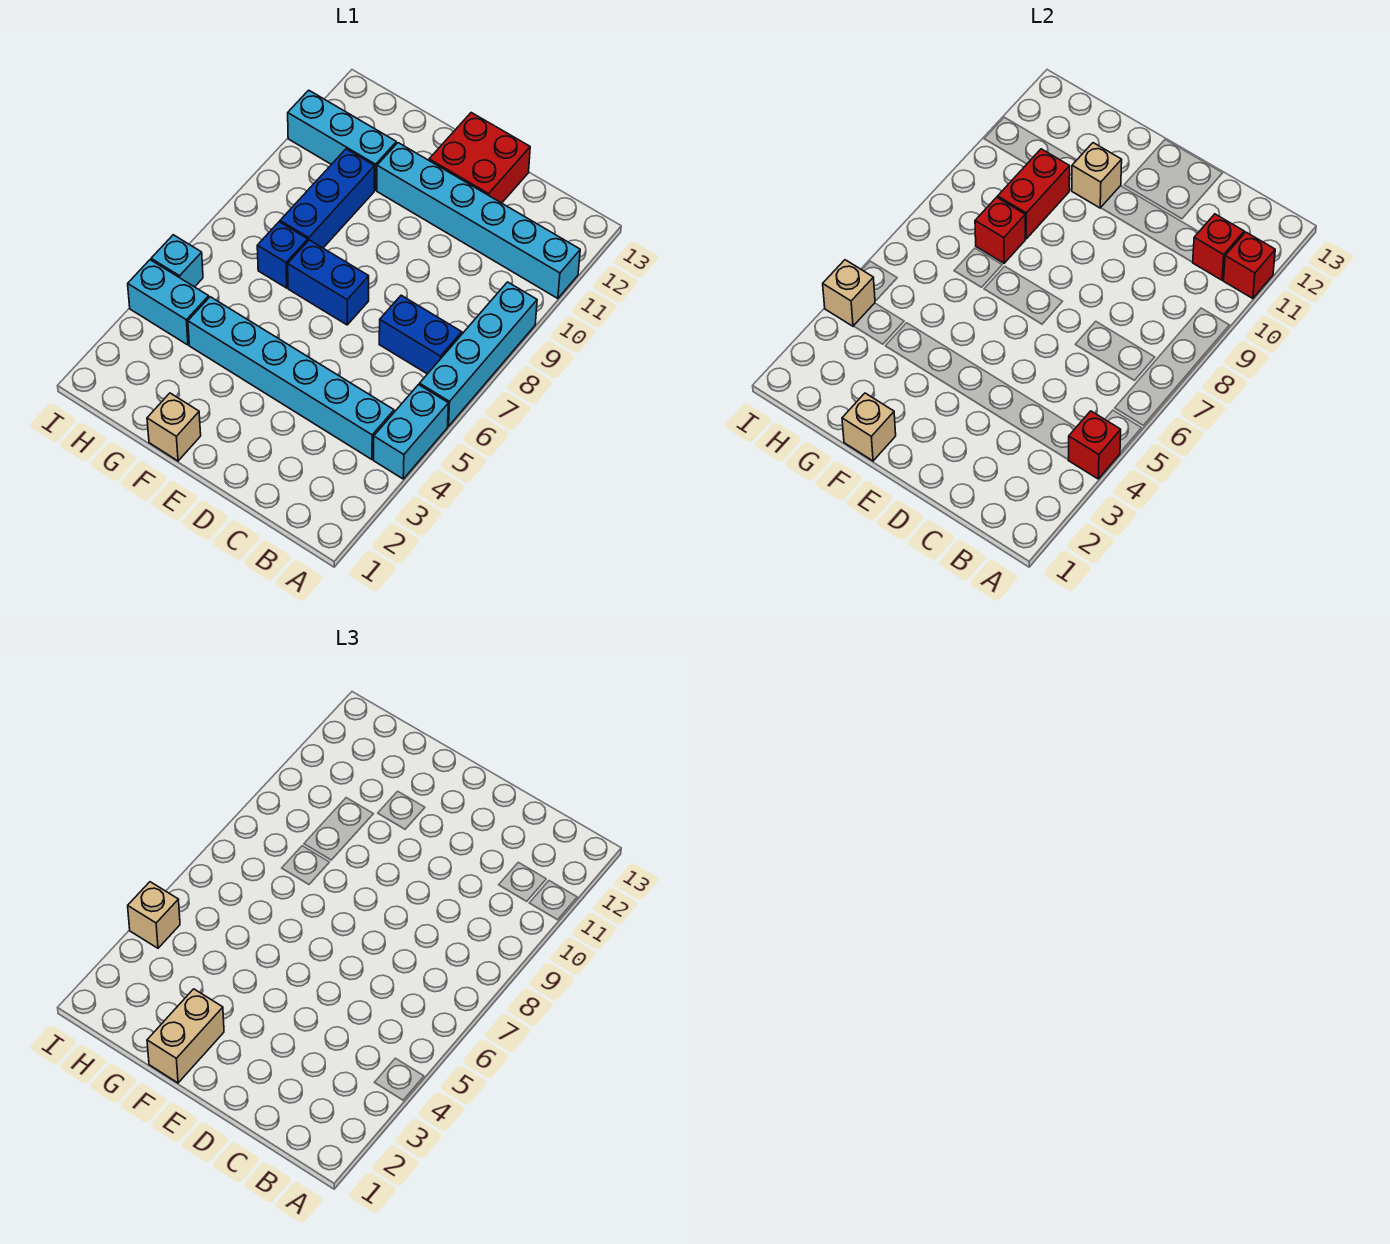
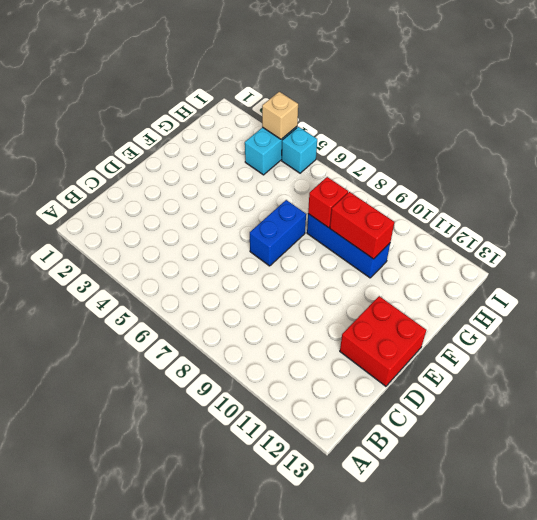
none -> cyan brick A4:A5 level 1
none -> cyan brick A6:A9 level 1
none -> cyan brick A11:F11 level 1

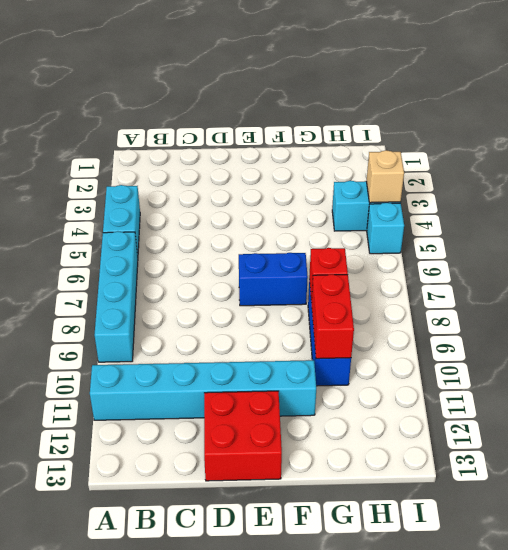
none -> cyan brick B4:G4 level 1
none -> blue brick B7:C7 level 1
none -> tan brick F1 level 1

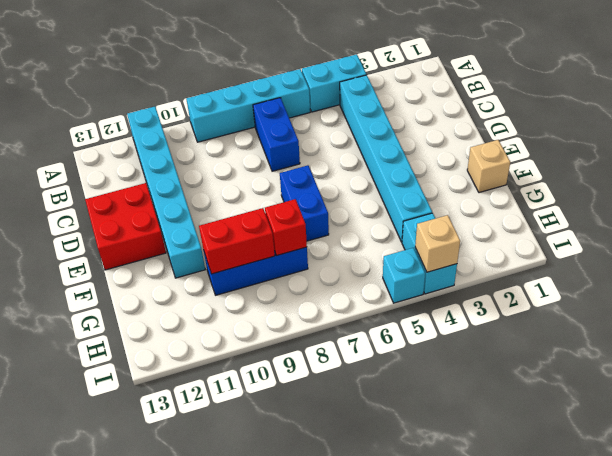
none -> blue brick G7 level 1
none -> cyan brick G11:I11 level 1
none -> red brick A4 level 2

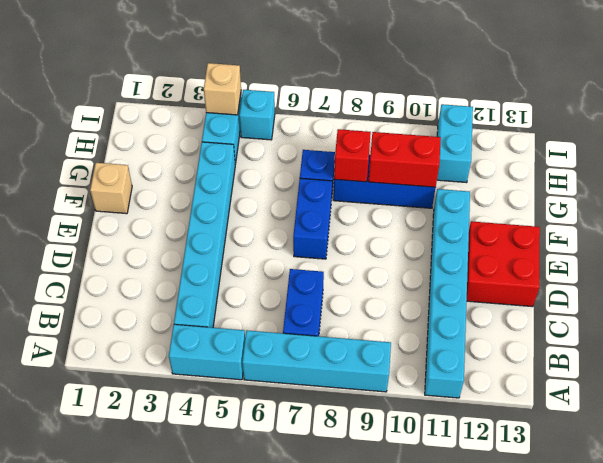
cyan brick H11:I11 level 1 -> cyan brick G11:I11 level 1
none -> red brick A4 level 2
none -> red brick A11 level 2
none -> red brick B11 level 2

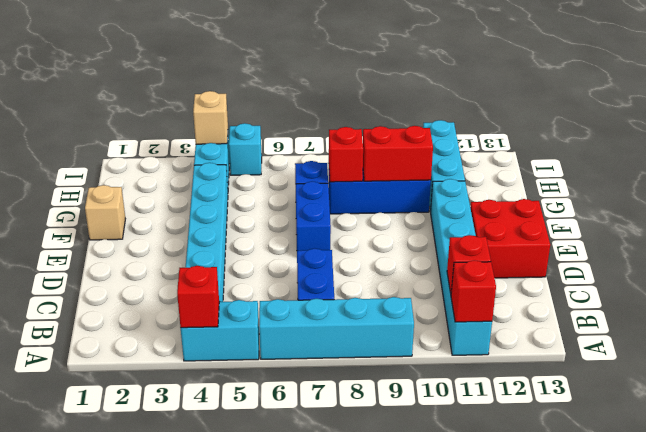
none -> tan brick F1 level 2
none -> tan brick F11 level 2
none -> tan brick F1:F2 level 3

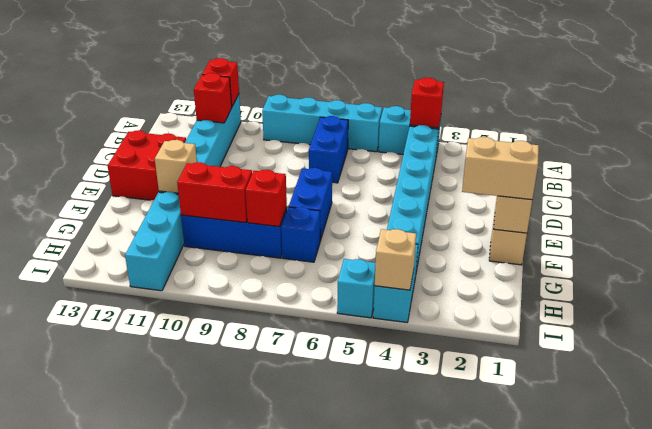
none -> tan brick I4 level 3

